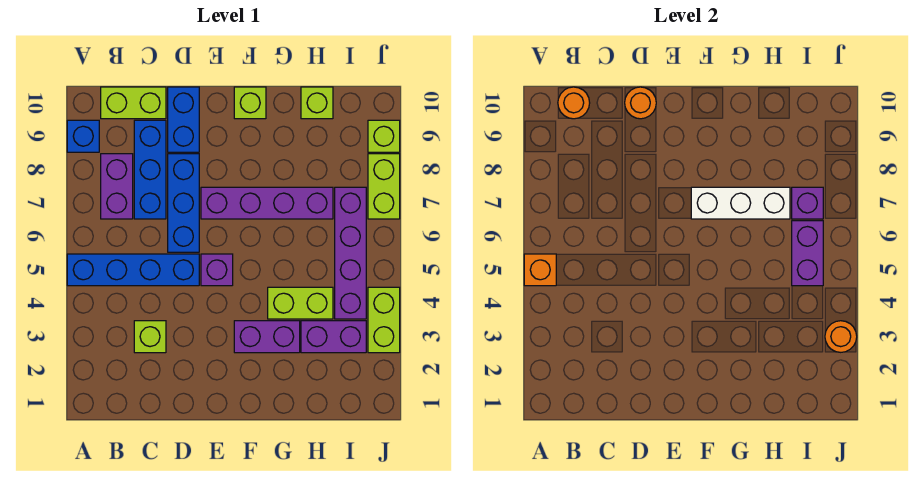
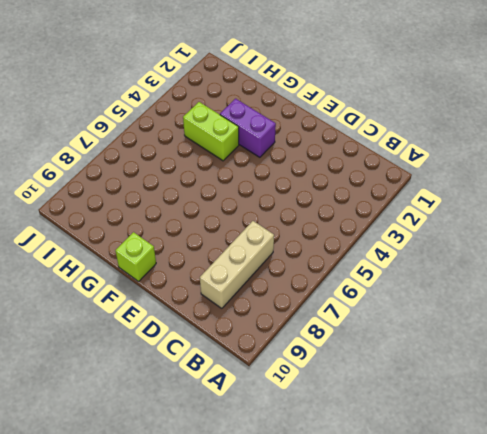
tan brick C7:C9 level 1 -> blue brick C7:C9 level 1
none -> blue brick A5:D5 level 1
none -> blue brick A9 level 1
none -> purple brick B7:B8 level 1

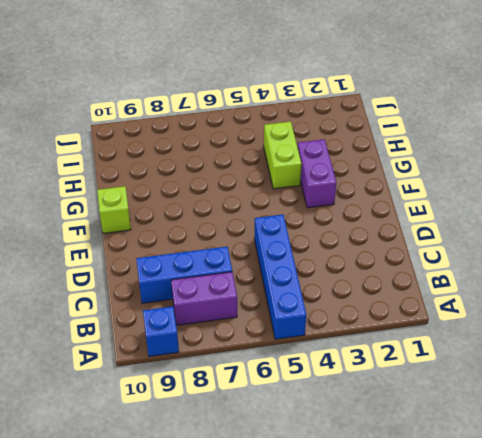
none -> lime brick B10:C10 level 1
none -> lime brick C3 level 1
none -> blue brick D6:D8 level 1

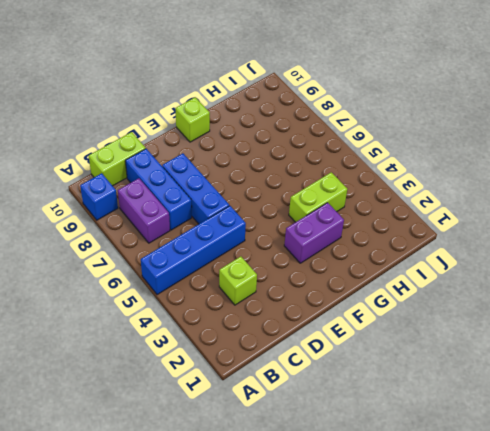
none -> blue brick D9:D10 level 1
none -> purple brick E5 level 1
none -> purple brick E7:H7 level 1

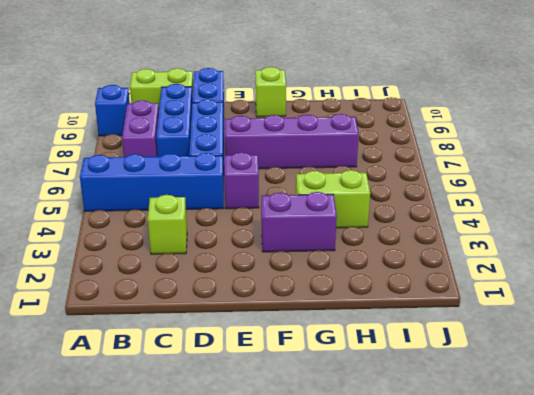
none -> purple brick H3:I3 level 1
none -> lime brick H10 level 1
none -> purple brick I4:I7 level 1

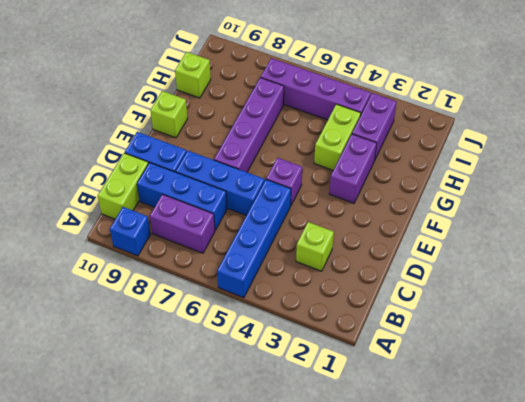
none -> lime brick J3:J4 level 1
none -> lime brick J7:J8 level 1
none -> lime brick J9 level 1

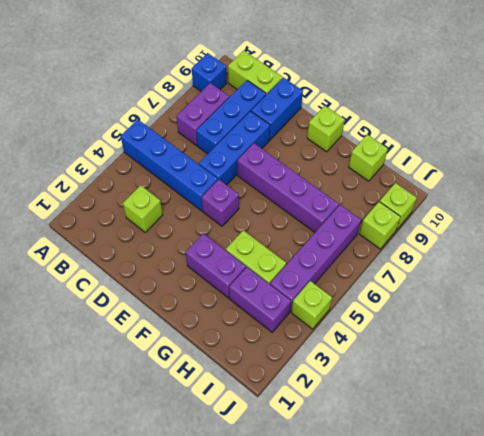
lime brick J4 level 1 -> lime brick J3:J4 level 1
lime brick J8 level 1 -> lime brick J7:J8 level 1
none -> orange brick A5 level 2
none -> orange round brick B10 level 2
none -> orange round brick D10 level 2

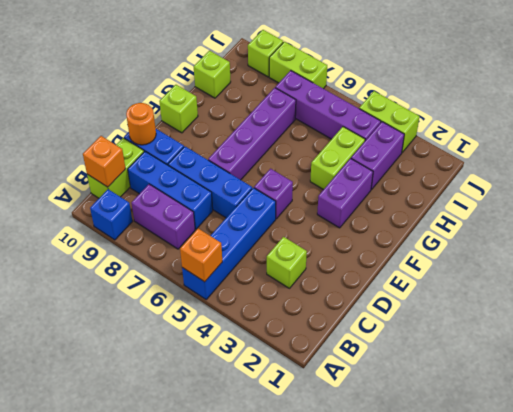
orange brick B10 level 2 -> orange round brick B10 level 2
none -> white brick F7:H7 level 2
none -> purple brick I5:I6 level 2
none -> purple brick I7 level 2

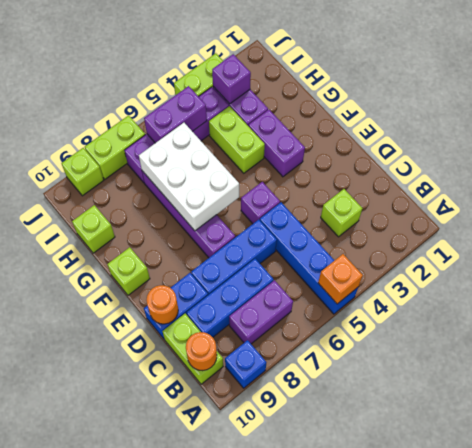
white brick F6:H7 level 2 -> white brick F7:H7 level 2
purple brick I3 level 2 -> purple brick I7 level 2
none -> orange round brick J3 level 2

